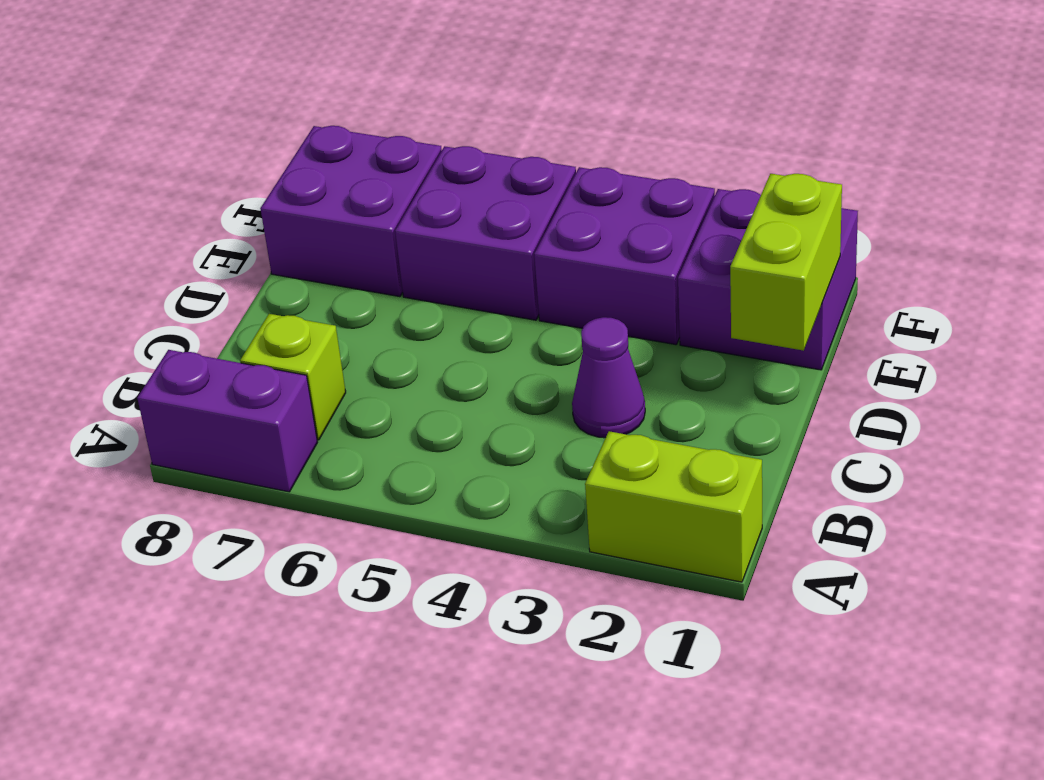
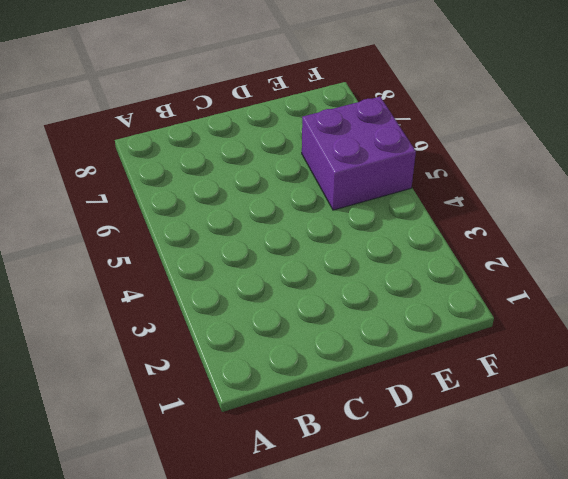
none -> lime brick A1:A2 level 1
none -> purple brick A7:A8 level 1

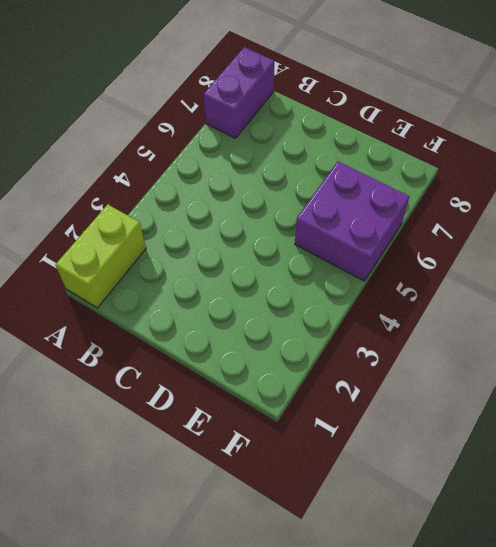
none -> lime brick B7 level 1
none -> purple cone C3 level 1

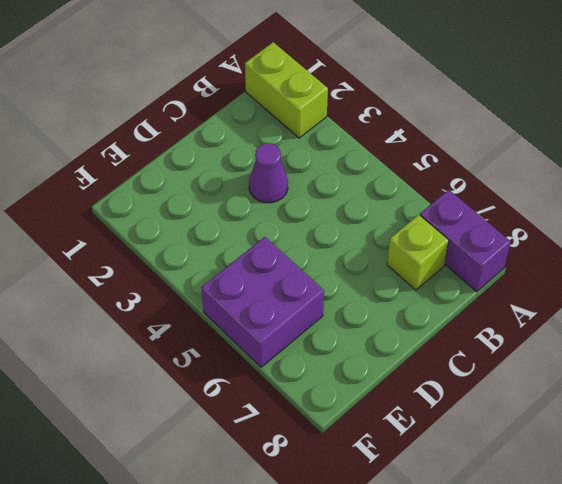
none -> purple brick E1:F2 level 1
none -> purple brick E3:F4 level 1

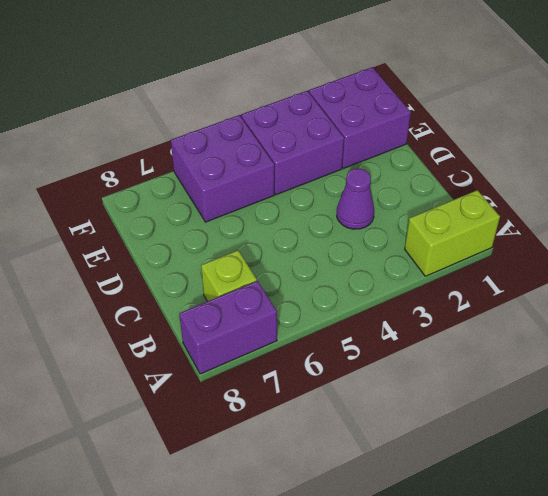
none -> purple brick E7:F8 level 1
none -> lime brick D1:E1 level 2

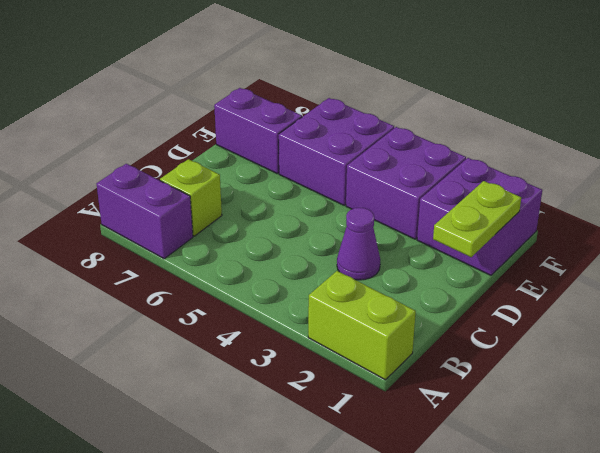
lime plate D1:E1 level 2 -> lime brick D1:E1 level 2
purple brick E7:E8 level 1 -> purple brick E7:F8 level 1

